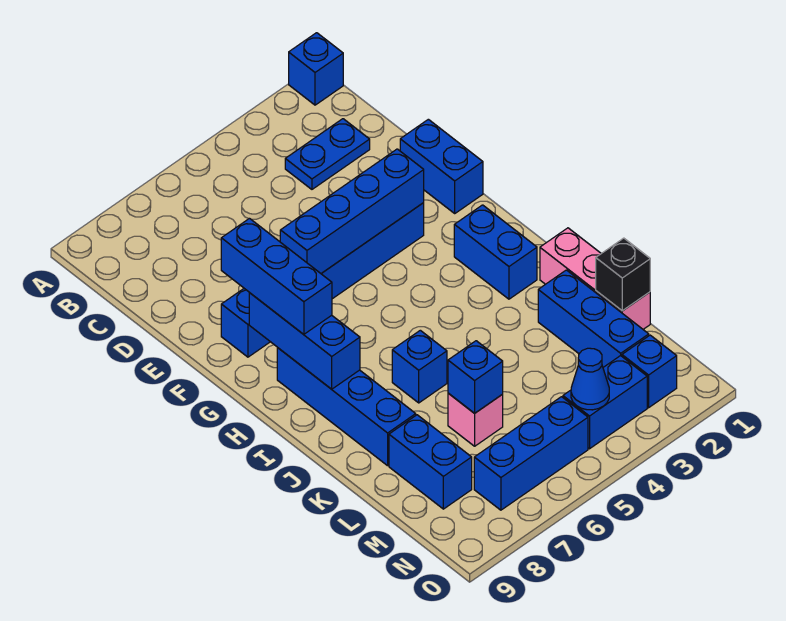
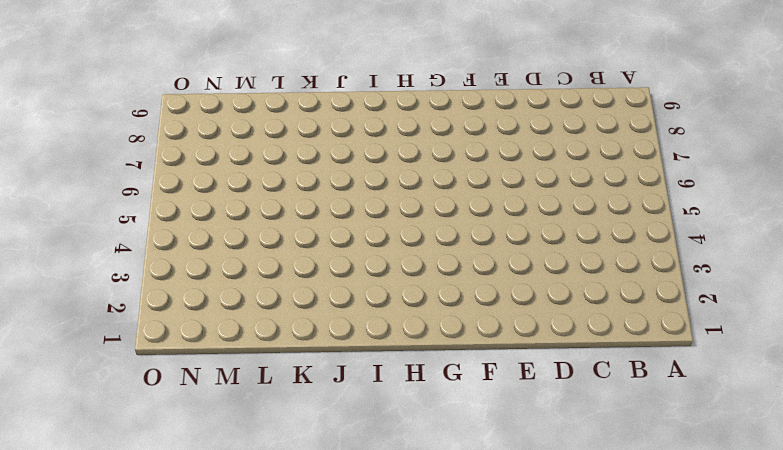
none -> blue brick A1 level 1
none -> blue plate C2:C3 level 1
none -> blue brick E1:F1 level 1

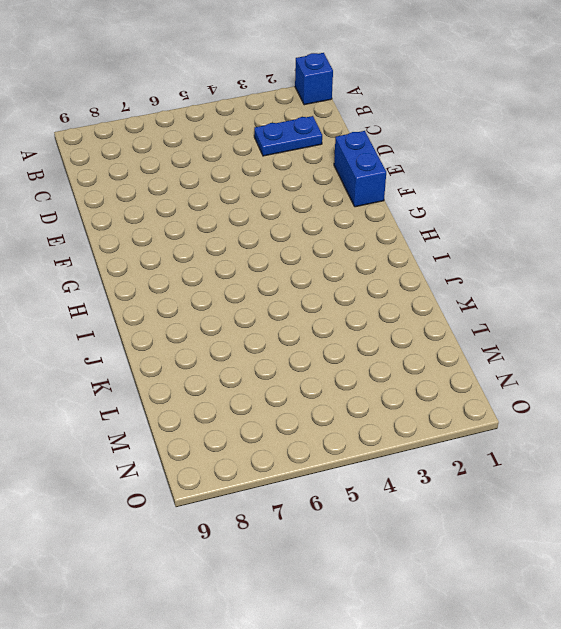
none -> blue brick F3:F8 level 1
none -> blue brick H2:I2 level 1
none -> blue brick H8:K8 level 1

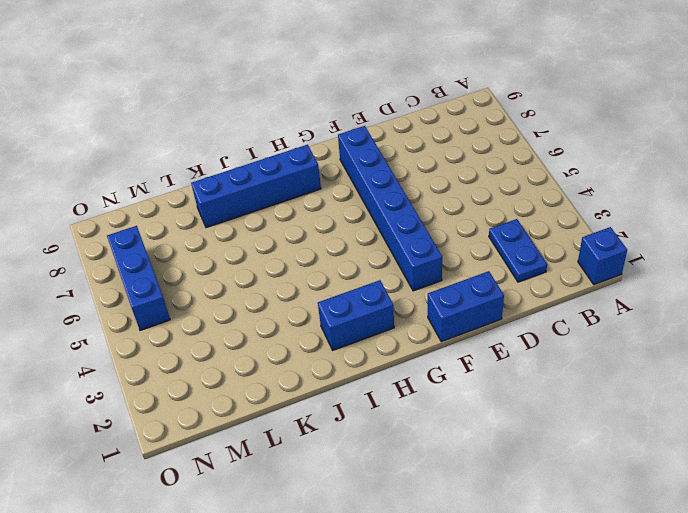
none -> pink brick J1:L1 level 1
none -> blue brick J6 level 1
none -> blue brick K2:M2 level 1

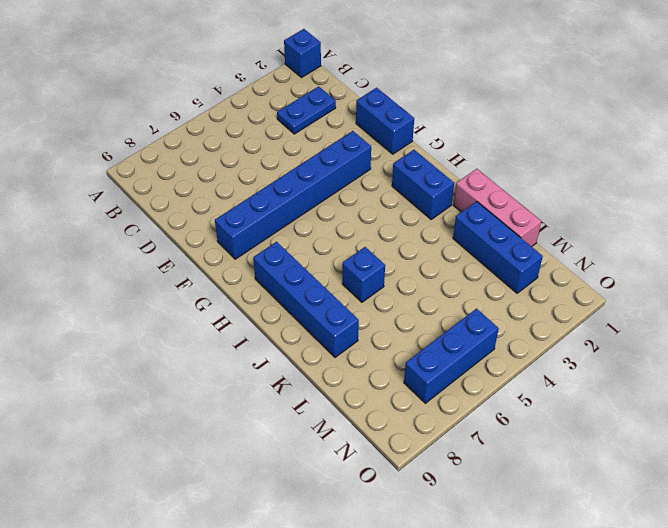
none -> pink brick L6 level 1
none -> blue brick L8:M8 level 1
none -> blue brick N2 level 1

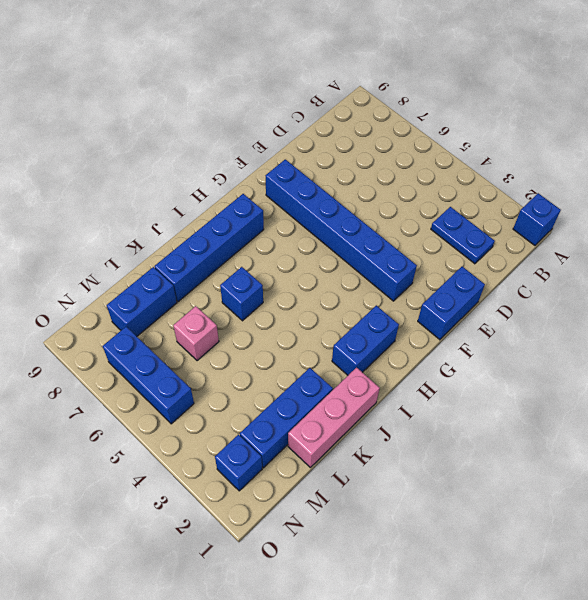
none -> blue brick N3:N4 level 1
none -> blue brick F3:F6 level 2
none -> blue brick G8:I8 level 2

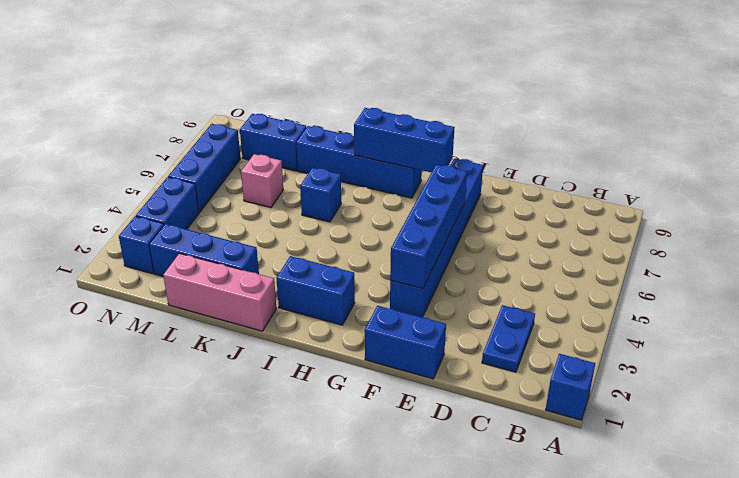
none -> black brick L1 level 2
none -> blue brick L6 level 2
none -> blue cone N4 level 2

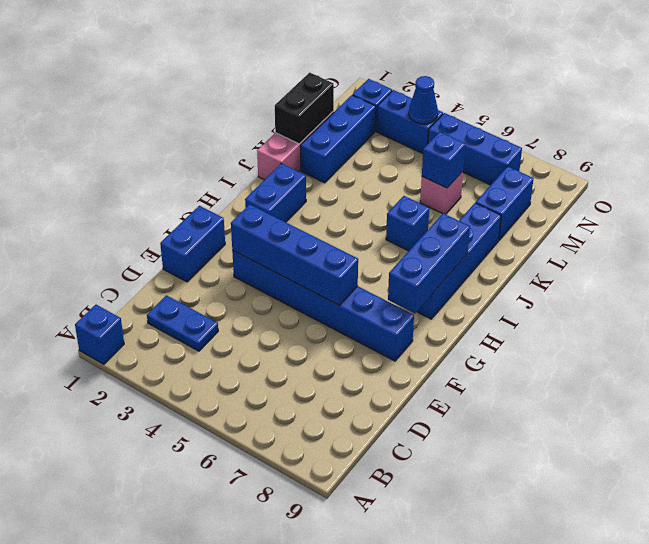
black brick K1:L1 level 2 -> black brick L1 level 2
none -> blue brick F8:H8 level 3

